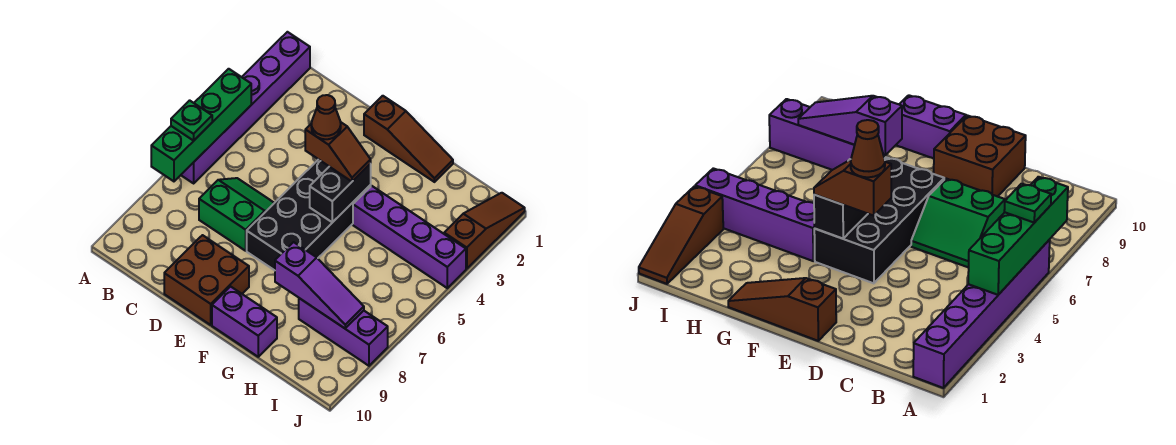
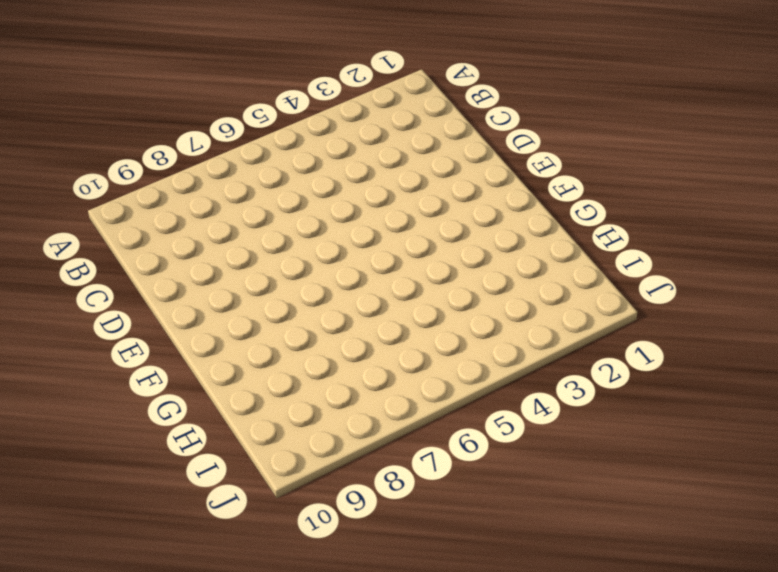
none -> purple brick A1:A6 level 1
none -> green slope C6:D7 level 1 top 7
none -> brown brick D9:E10 level 1

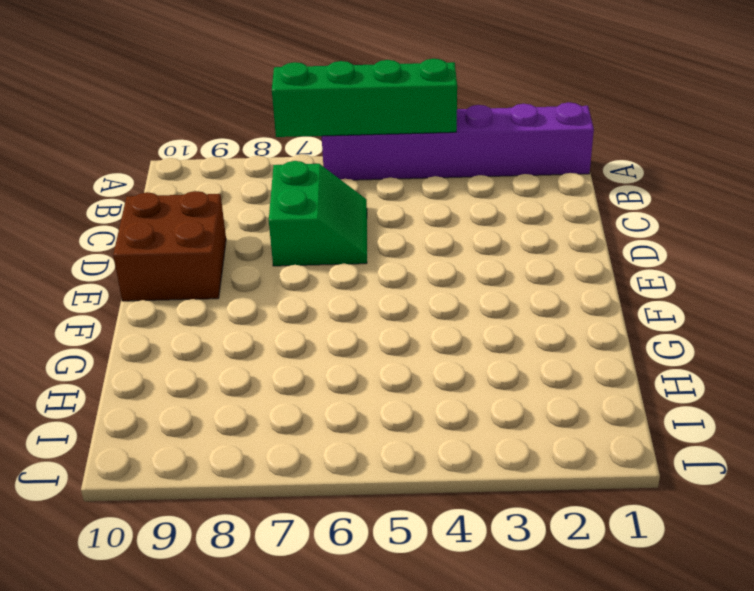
none -> brown slope E1:G1 level 1 top E
none -> black brick E4:F7 level 1
none -> purple brick F10:G10 level 1

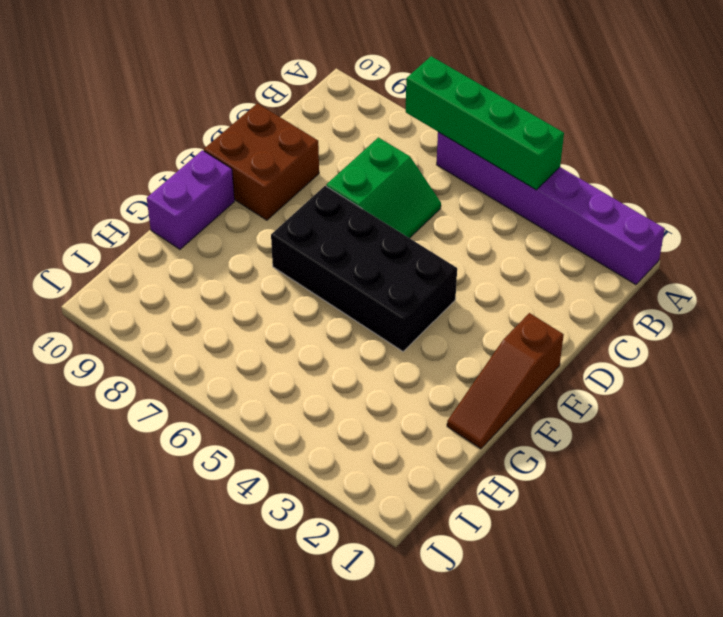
none -> purple brick G4:J4 level 1
none -> purple brick H8:J8 level 1
none -> brown slope J1:J3 level 1 top 3

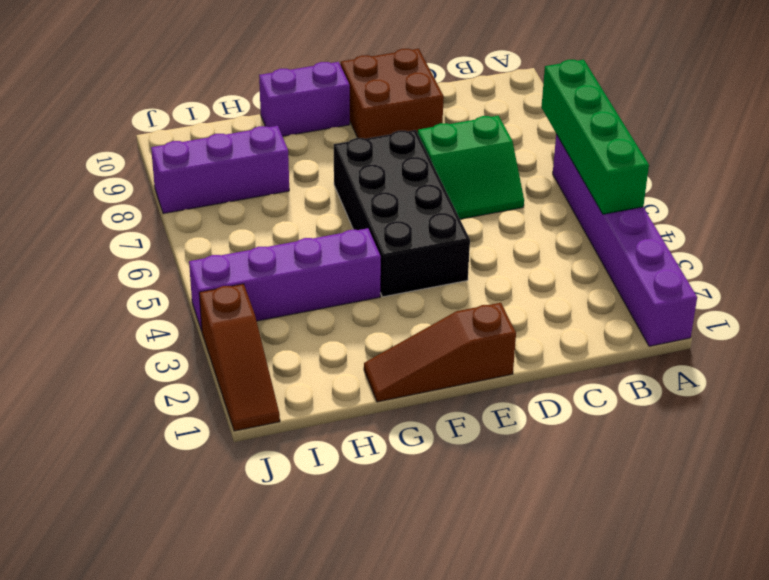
none -> black brick F4:F5 level 2
none -> purple slope G8:I8 level 2 top G
none -> green plate A6 level 3

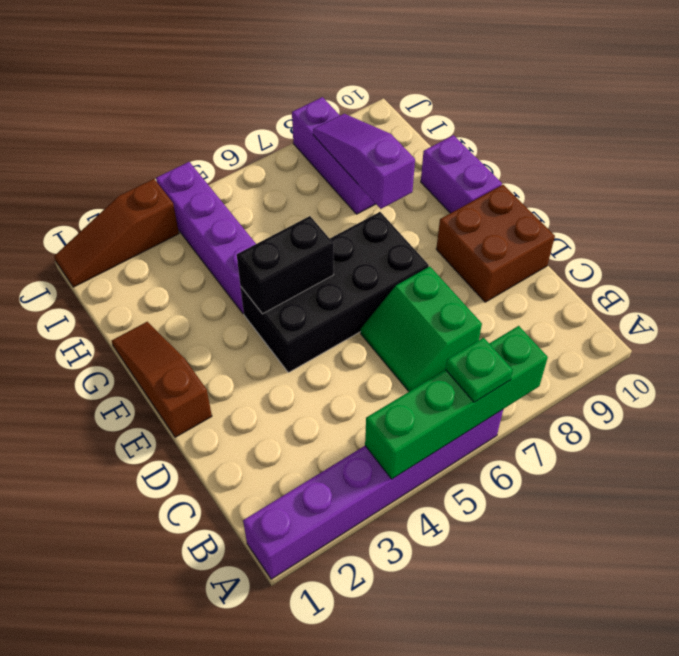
none -> brown slope E4:F4 level 3 top E
none -> brown cone E4 level 4

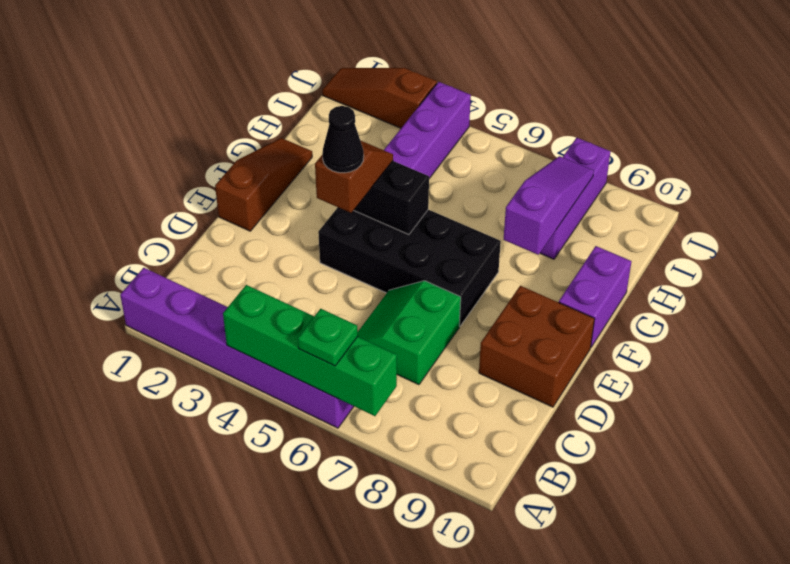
black cone E4 level 4 -> brown cone E4 level 4

